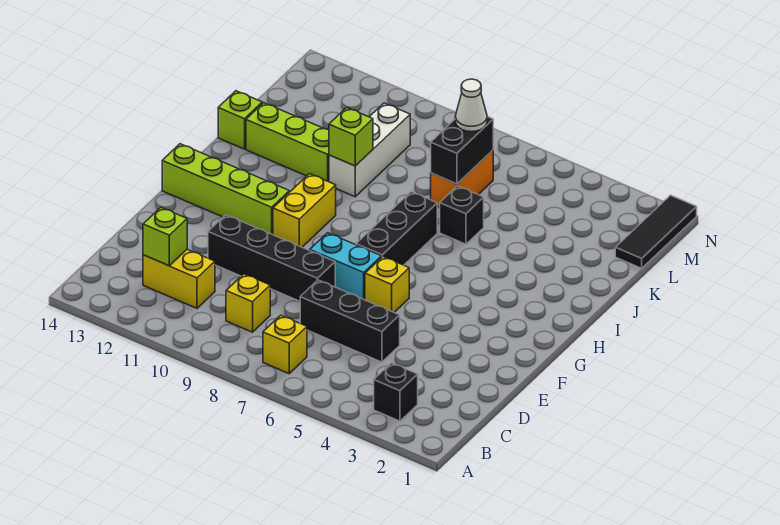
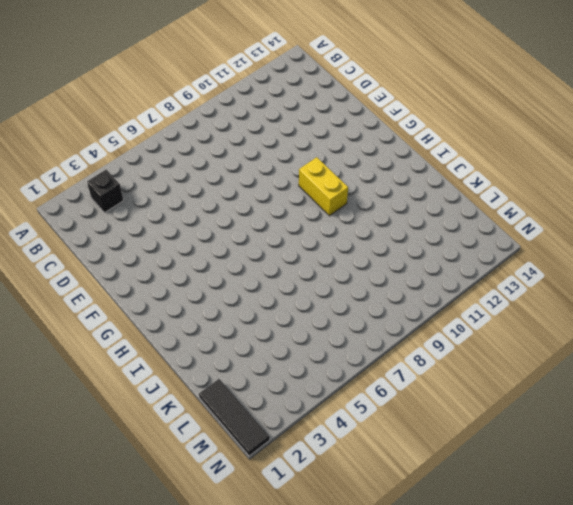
none -> yellow brick B7 level 1
none -> yellow brick C9 level 1
none -> yellow brick C11:C12 level 1

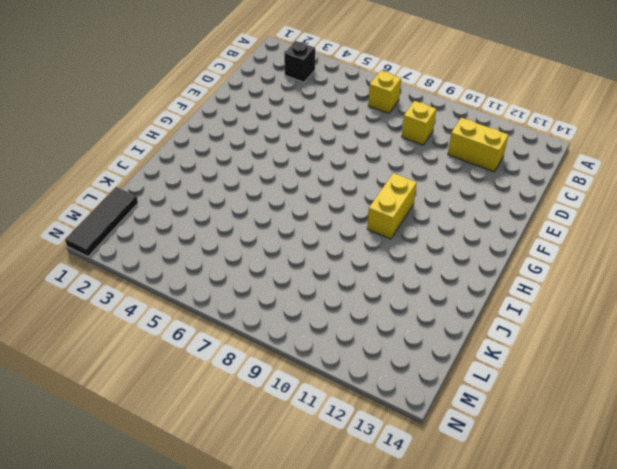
none -> black brick D5:D7 level 1
none -> black brick E8:E11 level 1
none -> yellow brick F6 level 1

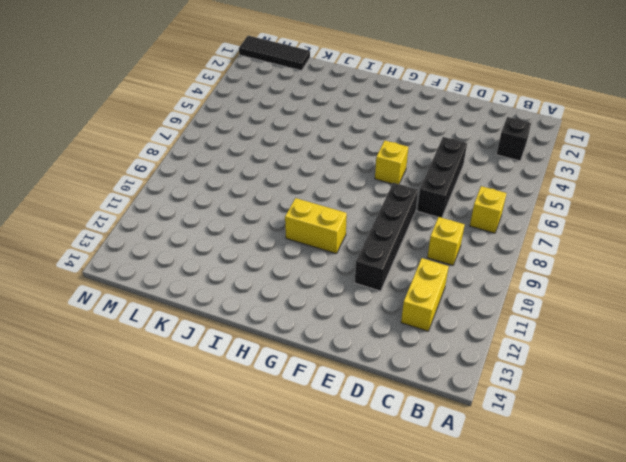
none -> cyan brick F7:F8 level 1
none -> black brick G7:I7 level 1
none -> lime brick G11:G14 level 1

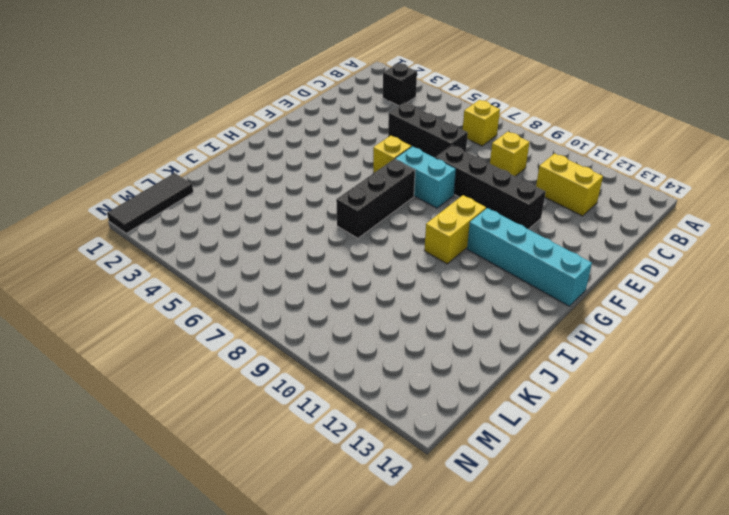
cyan brick G11:G14 level 1 -> lime brick G11:G14 level 1
none -> black brick J6 level 1
none -> white brick J10:L10 level 1
none -> lime brick J11:J13 level 1

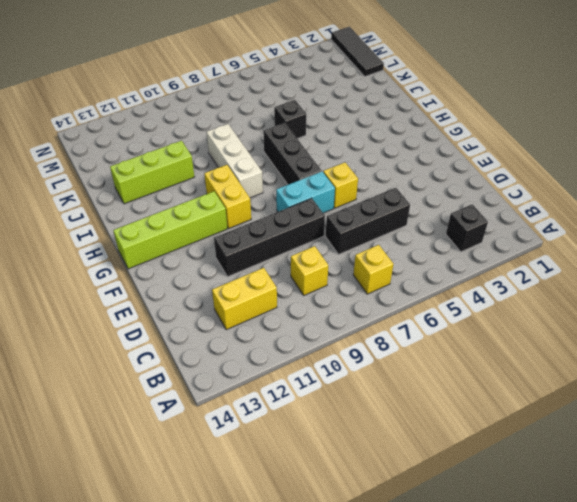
white brick H9:J9 level 1 -> white brick J10:L10 level 1
none -> lime brick J14 level 1
none -> orange brick K7:L7 level 1
none -> lime brick C12 level 2

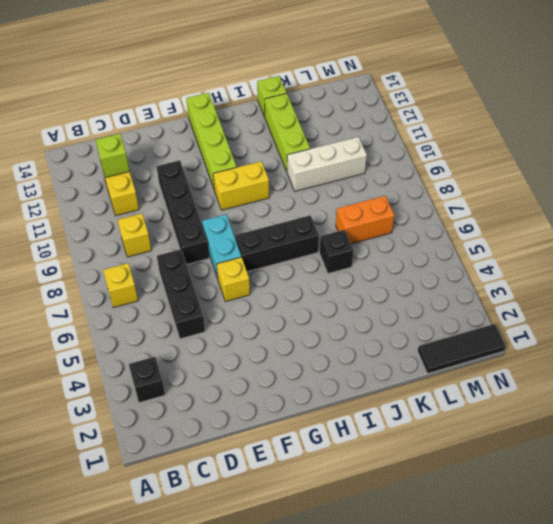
none -> lime brick J10 level 2
none -> black brick K7:L7 level 2
none -> white cone L7 level 3

